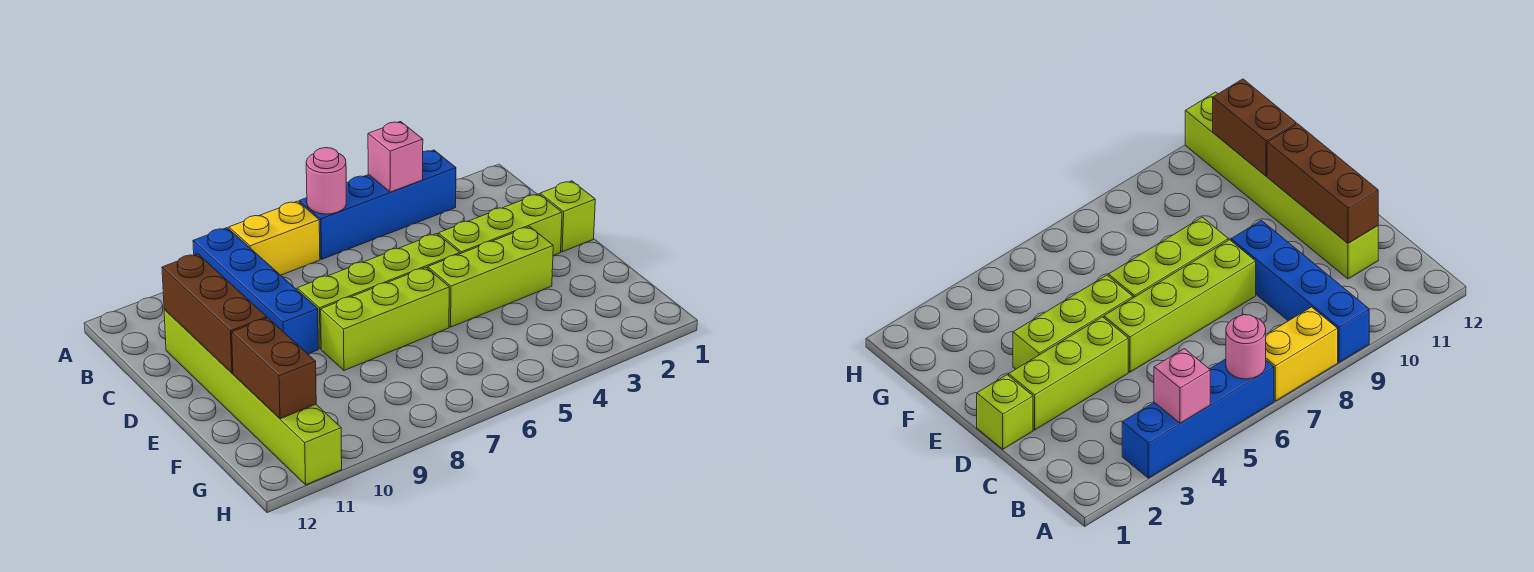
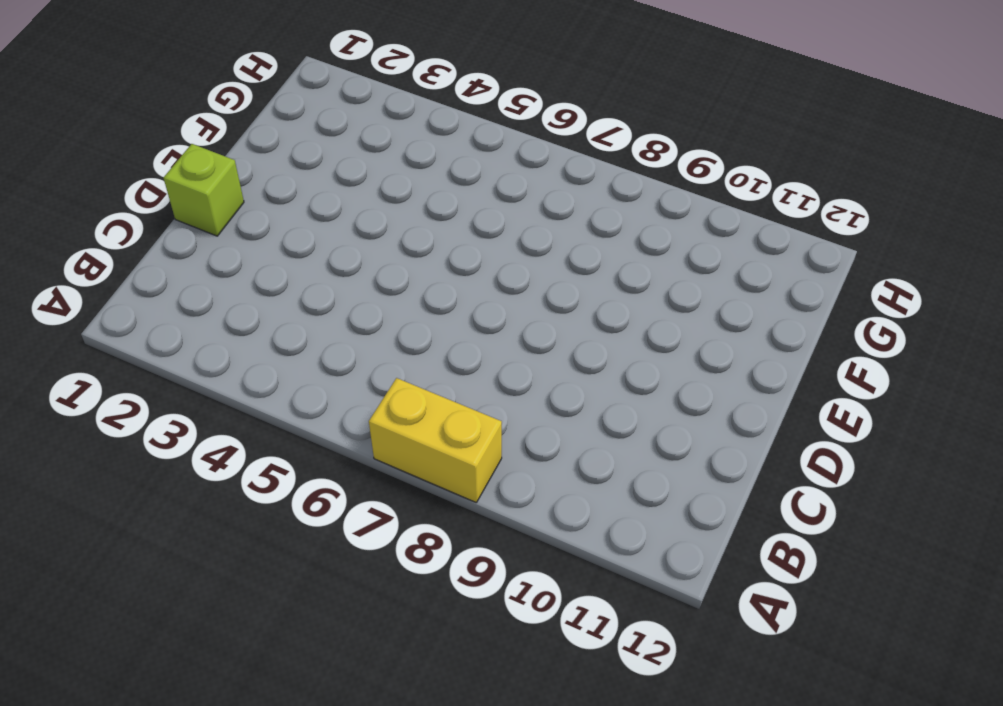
none -> blue brick A3:A6 level 1
none -> blue brick A9:D9 level 1
none -> lime brick C11:H11 level 1

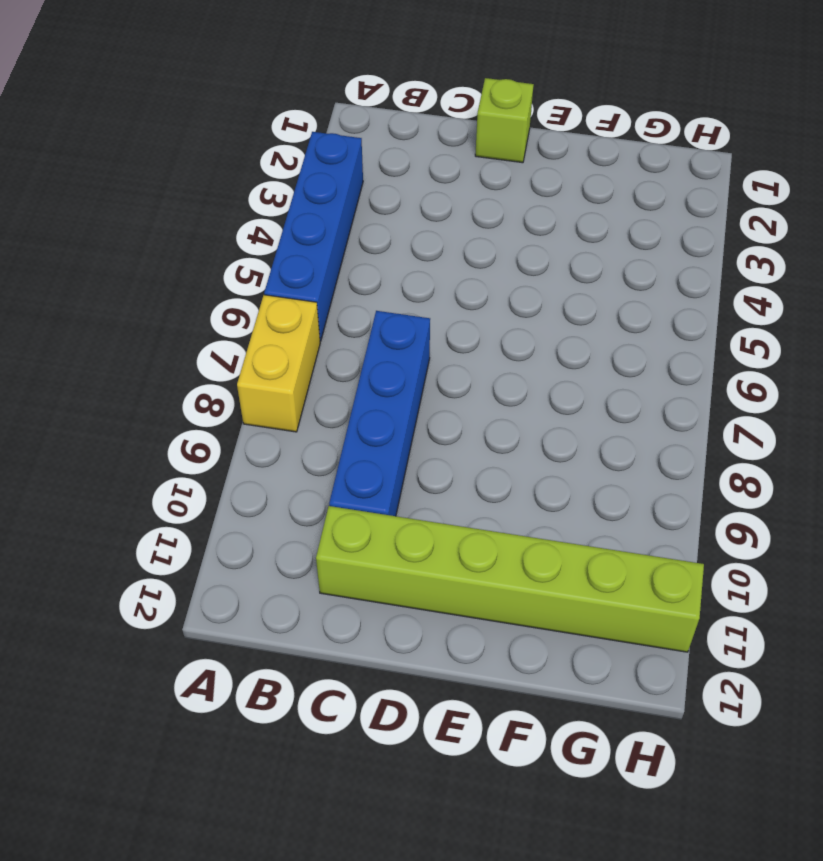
blue brick C7:C10 level 1 -> blue brick A9:D9 level 1
none -> lime brick D2:D4 level 1
none -> lime brick D5:D8 level 1
none -> lime brick E3:E5 level 1

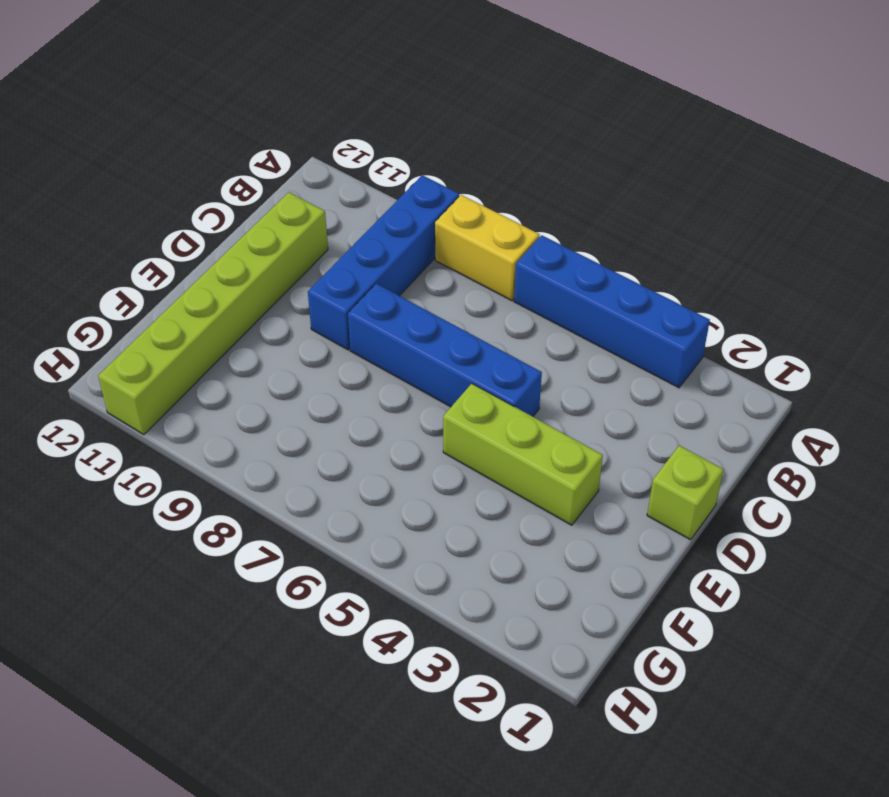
blue brick D5:D8 level 1 -> lime brick D5:D8 level 1
none -> lime brick D2:D4 level 1
none -> lime brick E6:E8 level 1
none -> pink brick A4 level 2

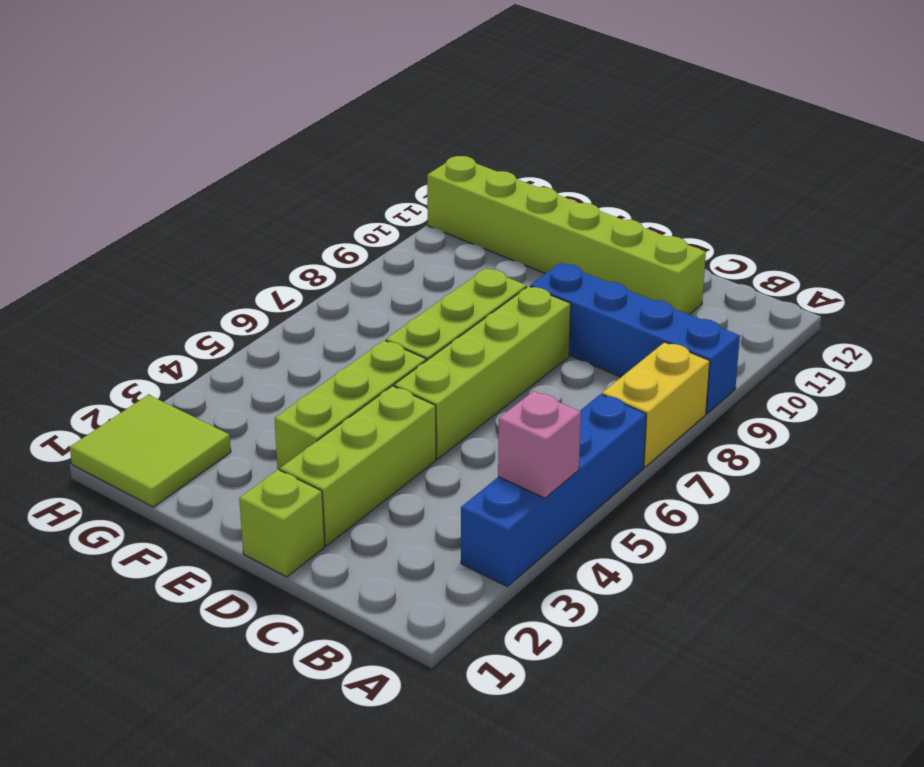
lime tile G1:H2 level 1 -> none
none -> pink round brick A6 level 2
none -> brown brick C11:E11 level 2
none -> brown brick F11:G11 level 2

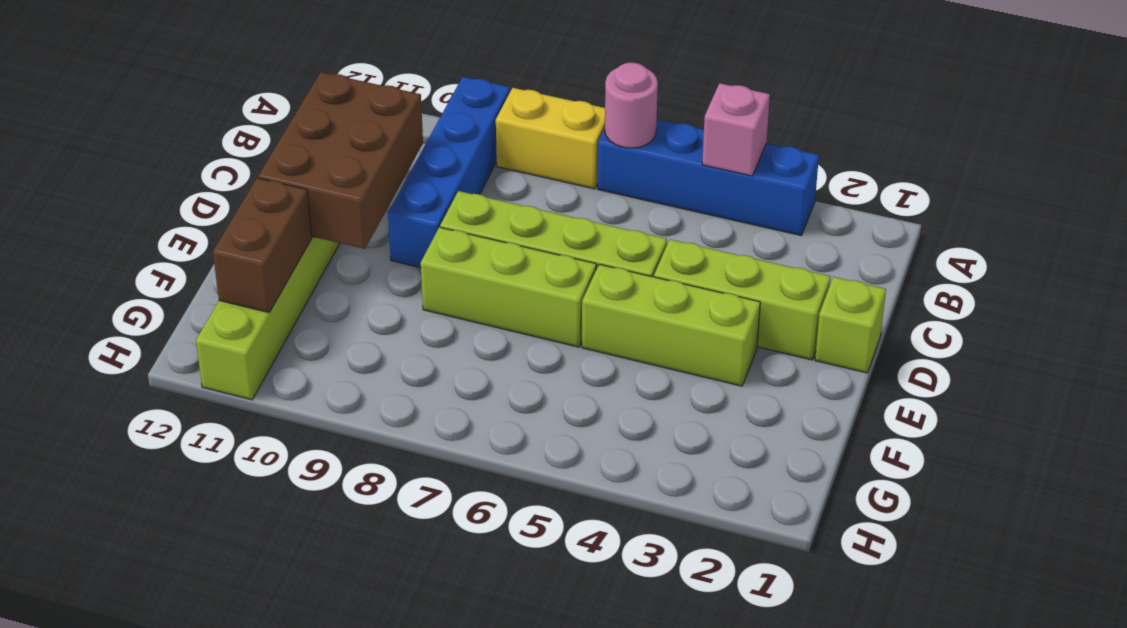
brown brick C10:E11 level 2 -> brown brick C11:E11 level 2

